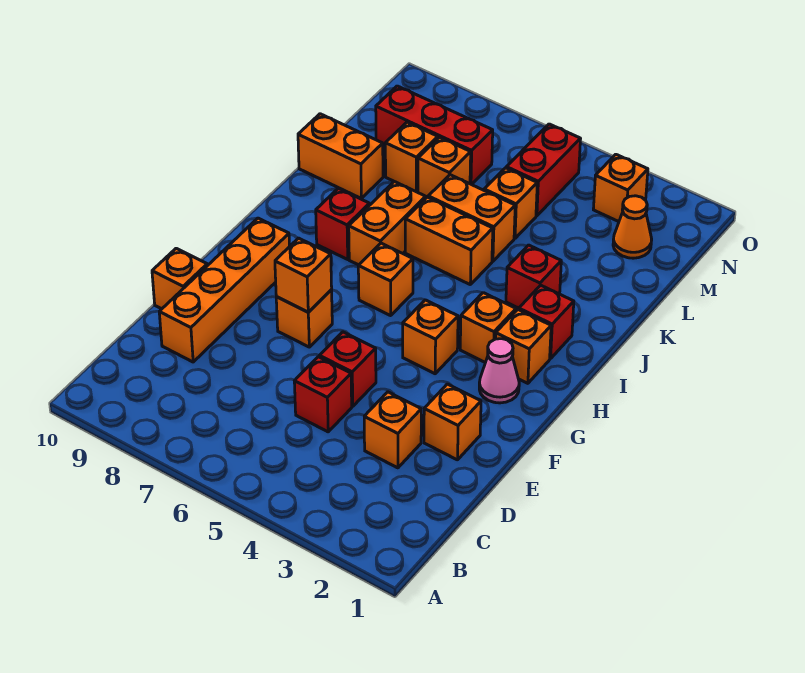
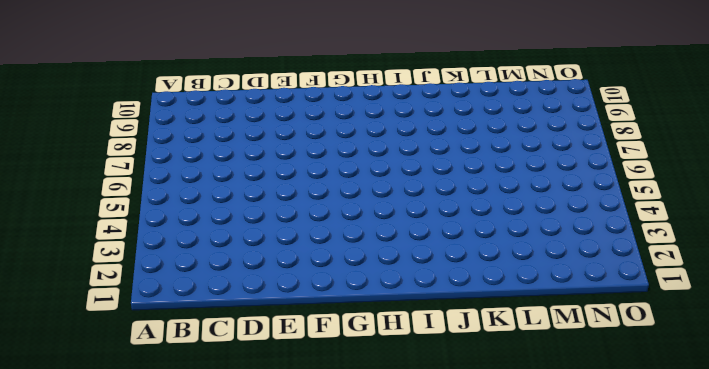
none -> orange brick D3 level 1
none -> red brick D5 level 1
none -> orange brick D9:G9 level 1

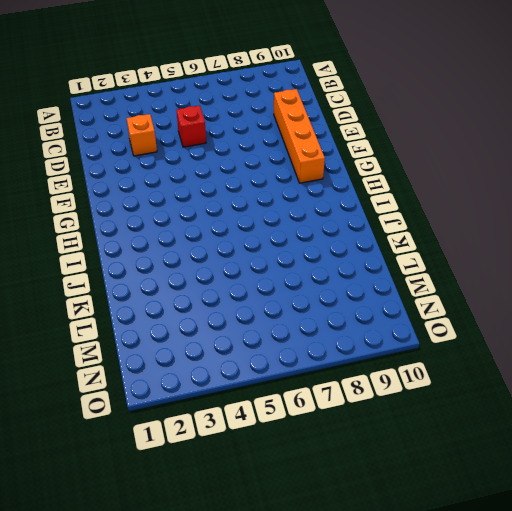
none -> orange brick E2 level 1
none -> red brick E5 level 1
none -> orange brick E10 level 1

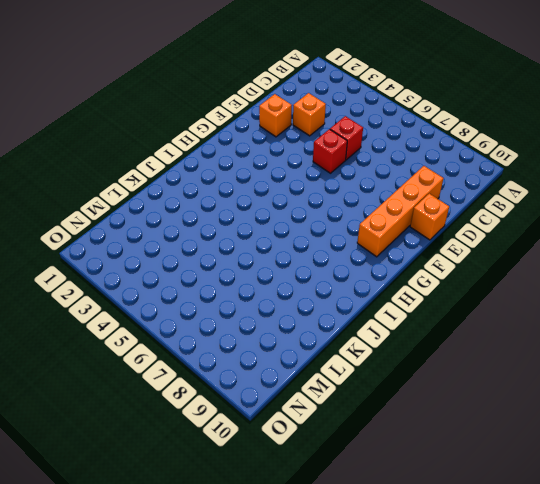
none -> orange brick F7 level 1
none -> pink cone G2 level 1
none -> orange brick G4 level 1

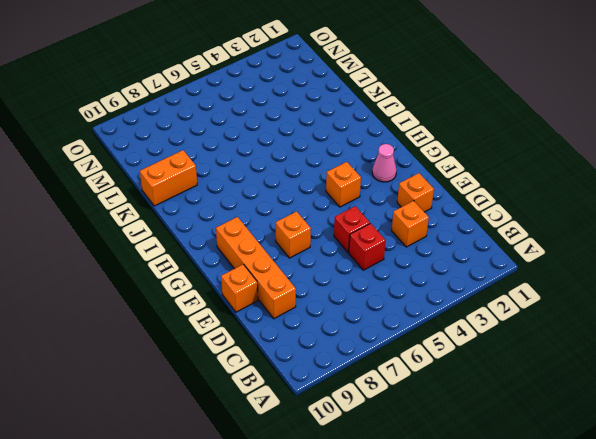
none -> orange brick H2 level 1
none -> orange brick H3 level 1
none -> orange brick H6 level 1

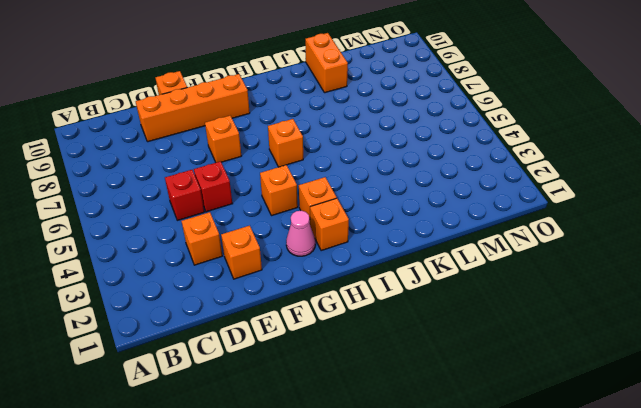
none -> red brick I2 level 1
none -> orange brick I7:J7 level 1
none -> red brick I8 level 1

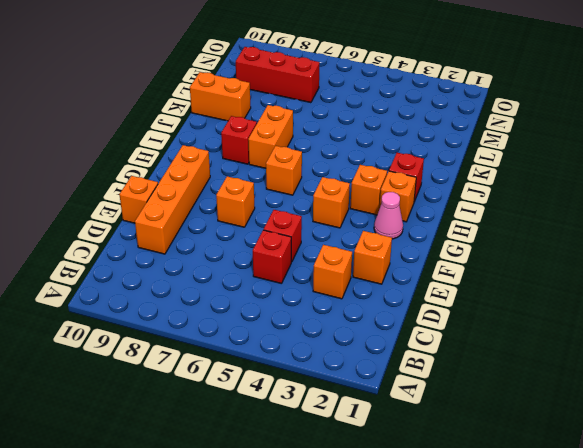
none -> red brick J3 level 1
none -> orange brick J5:J6 level 1
none -> orange brick K5:K6 level 1

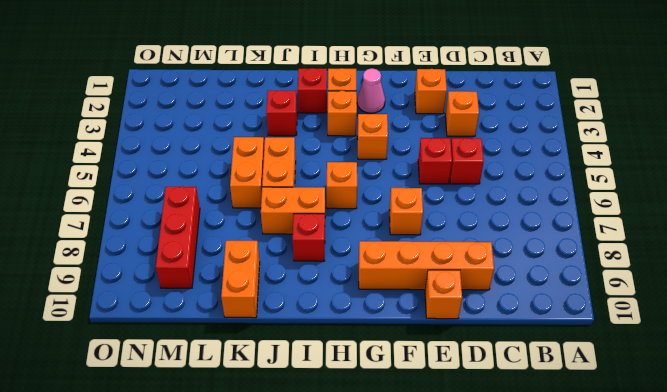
none -> orange brick L5 level 1
none -> orange brick L7 level 1
none -> orange brick L8 level 1

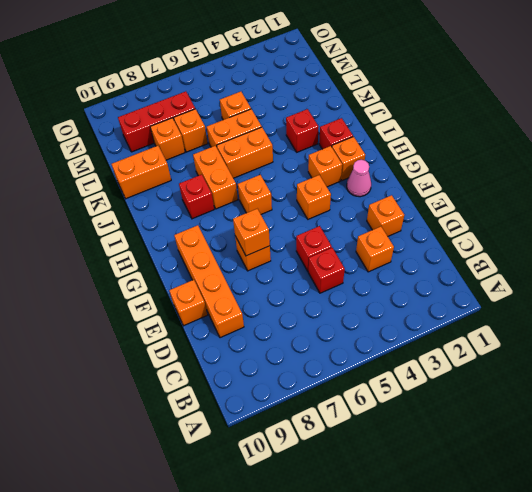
none -> orange cone M2 level 1
none -> red brick M5:N5 level 1
none -> orange brick N3 level 1

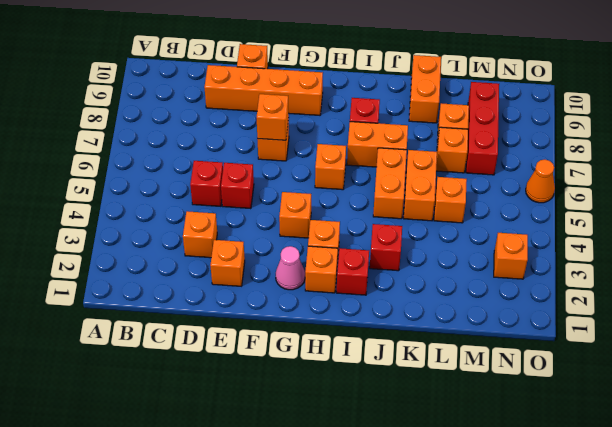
orange cone O6 level 1 -> orange cone M2 level 1
none -> red brick M5:N5 level 1

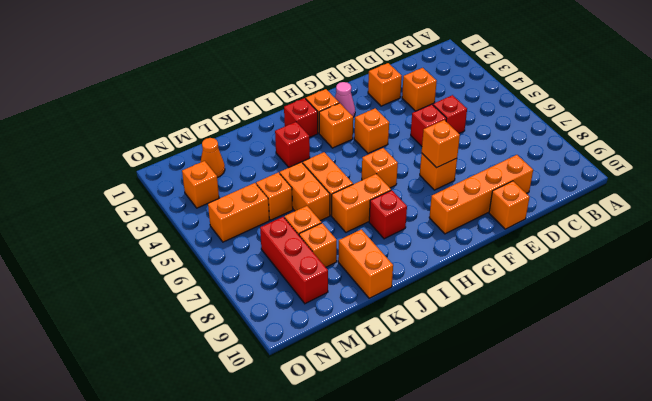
orange brick M5:N5 level 1 -> red brick M5:N5 level 1

